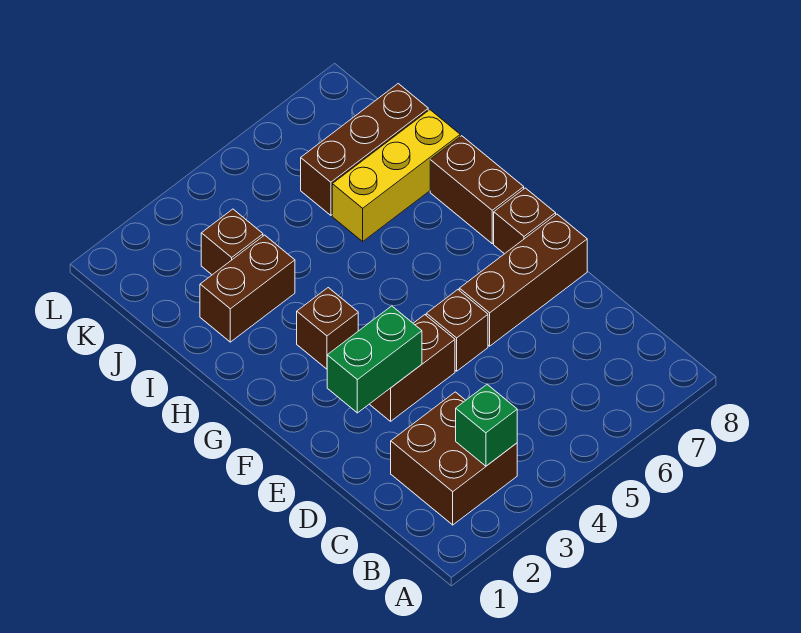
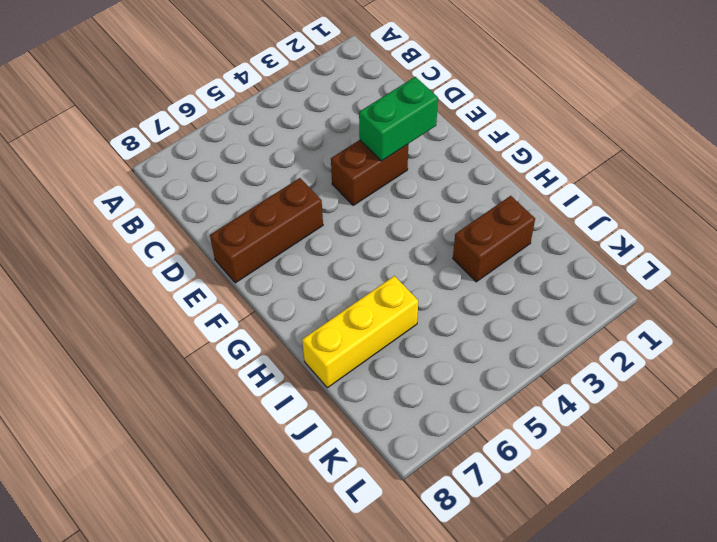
none -> brown brick B2:C3 level 1
none -> brown brick E5 level 1
none -> brown brick F8 level 1

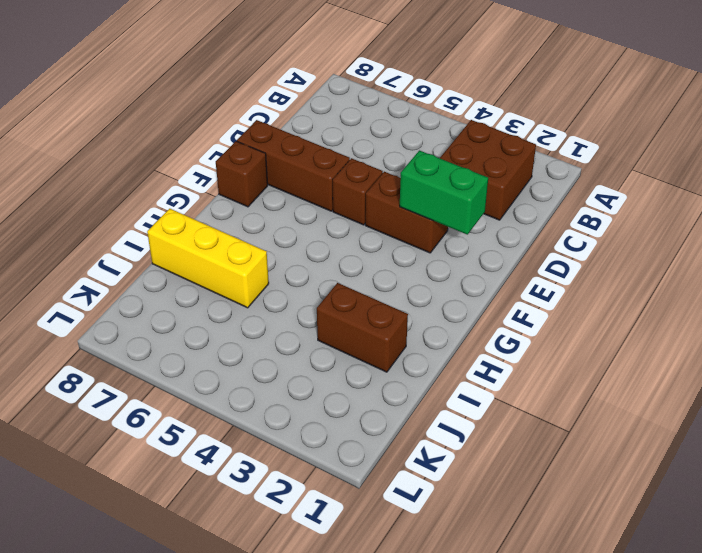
none -> brown brick G3 level 1
none -> brown brick G8:H8 level 1
none -> brown brick J3 level 1

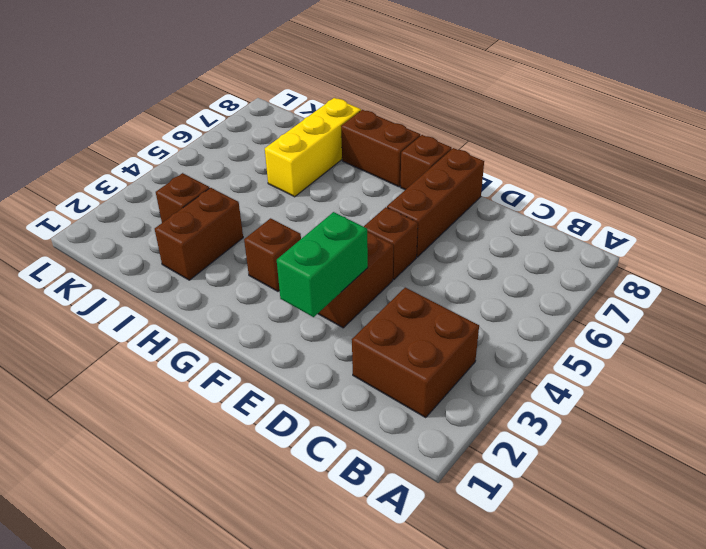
none -> brown brick J6:J8 level 1
none -> green brick B3 level 2

